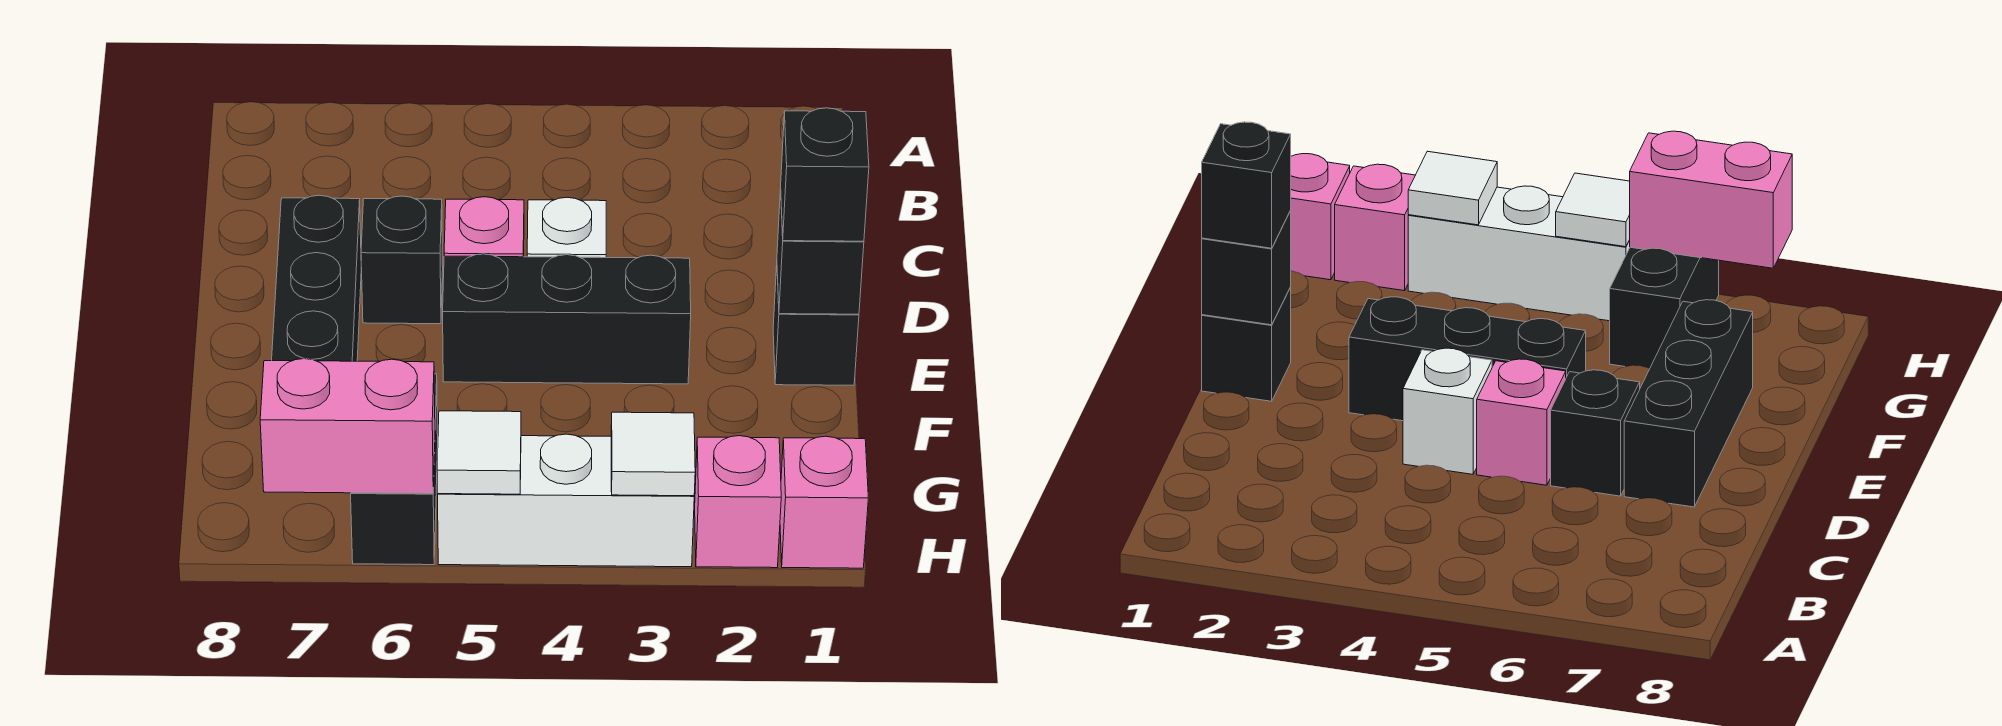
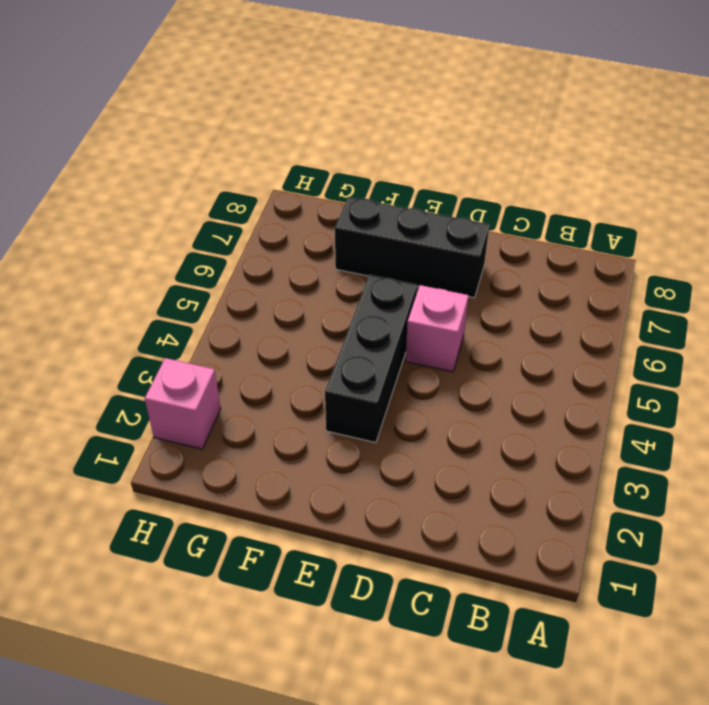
none -> white brick D4 level 1
none -> black brick D6 level 1
none -> black brick E1 level 1

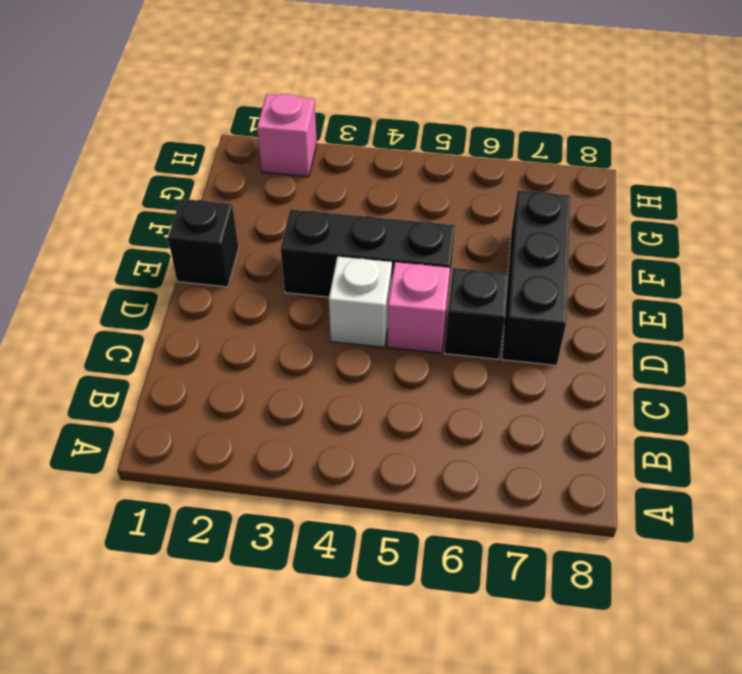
none -> black brick G6:H6 level 1
none -> pink brick H1 level 1
none -> white brick H3:H5 level 1

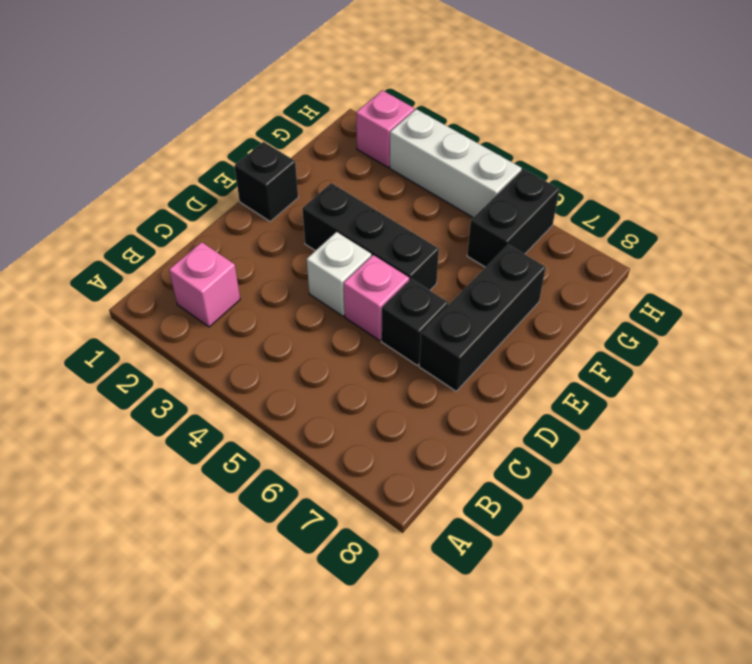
pink brick B2 level 1 -> pink brick H1 level 1
none -> black brick E1 level 2
none -> white tile H3 level 2
none -> white tile H5 level 2

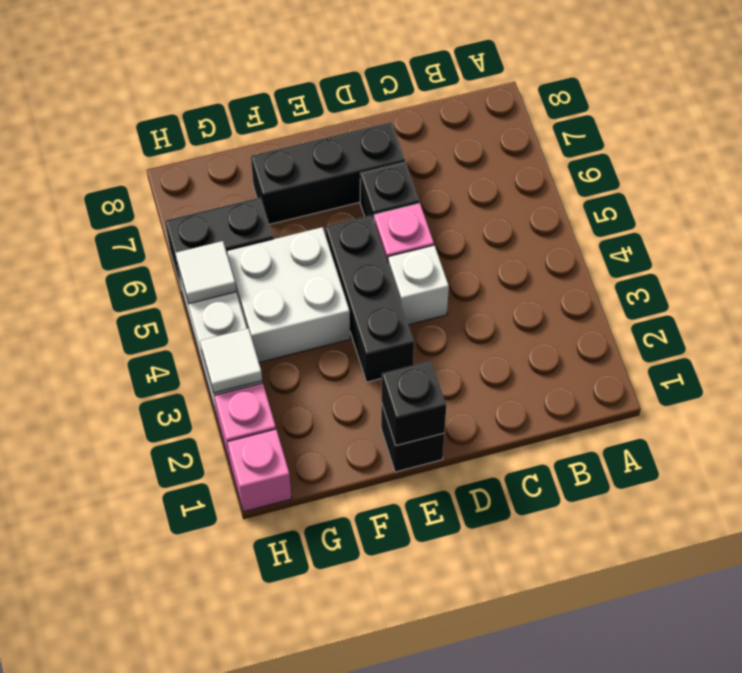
white brick F4:G5 level 1 -> none
none -> pink brick H6:H7 level 2
none -> black brick E1 level 3

